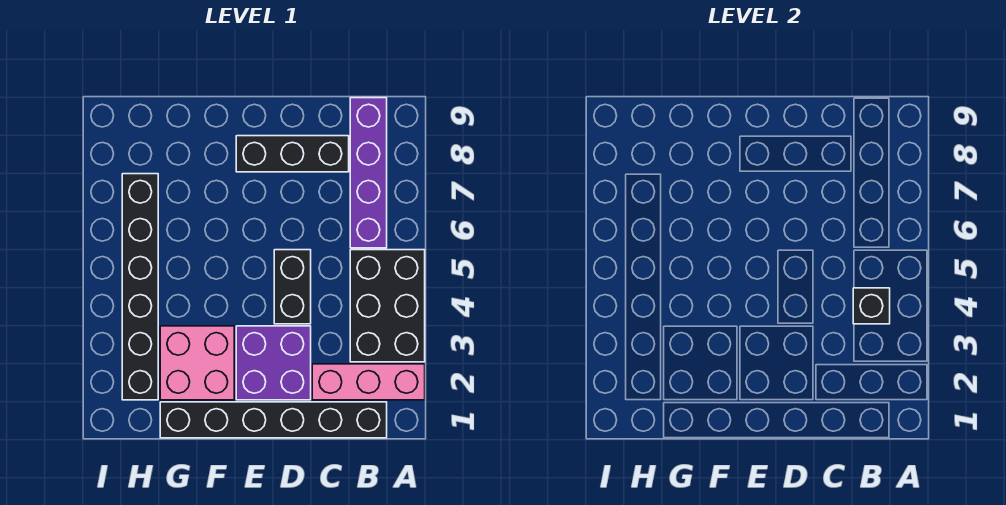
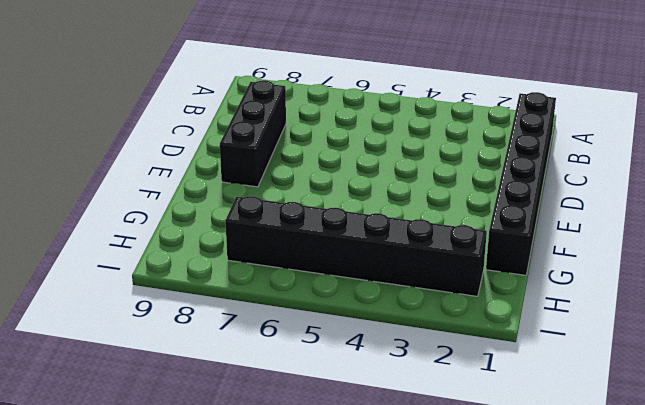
none -> pink brick A2:C2 level 1
none -> black brick A3:B5 level 1

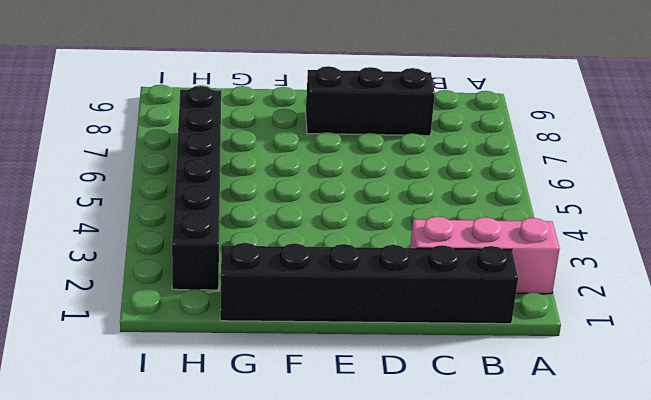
none -> black brick A3:B5 level 1
none -> purple brick B6:B9 level 1

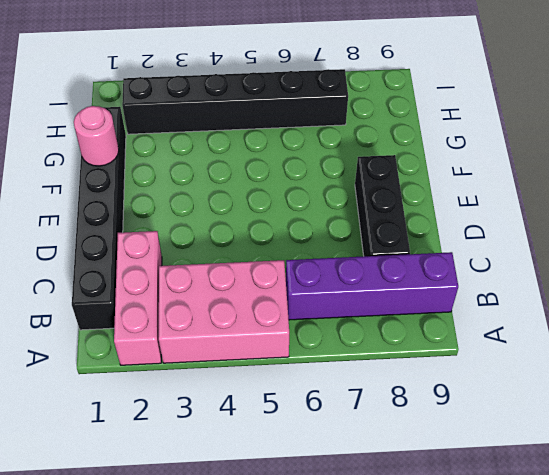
pink brick A3:B5 level 1 -> black brick A3:B5 level 1
pink round brick F1 level 2 -> none
none -> purple brick D2:E3 level 1
none -> black brick D4:D5 level 1

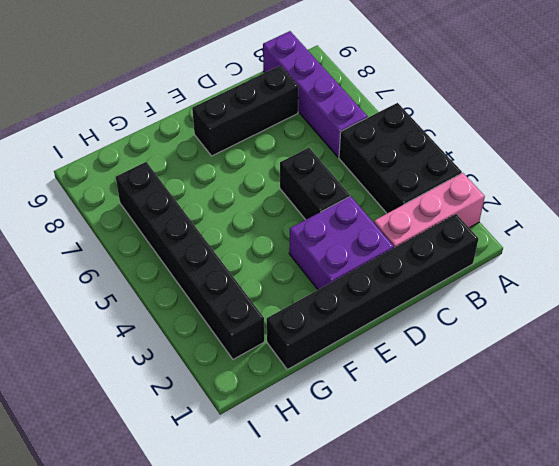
none -> pink brick F2:G3 level 1
none -> black brick B4 level 2

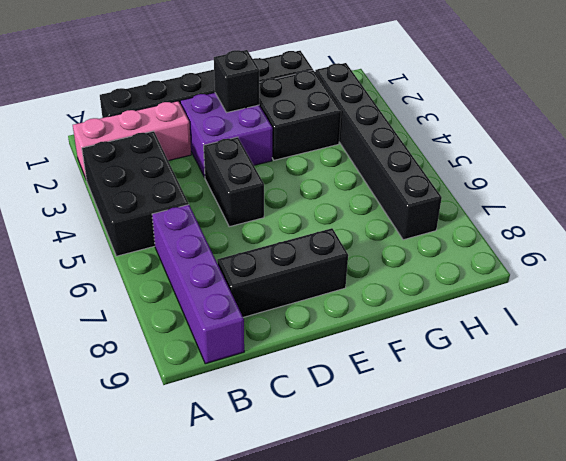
black brick E2 level 2 -> black brick B4 level 2
black brick F2:G3 level 1 -> pink brick F2:G3 level 1

